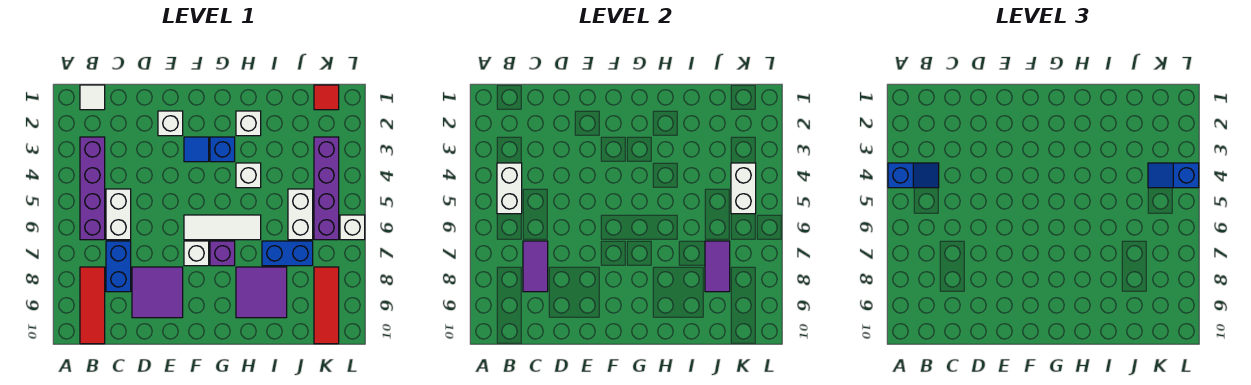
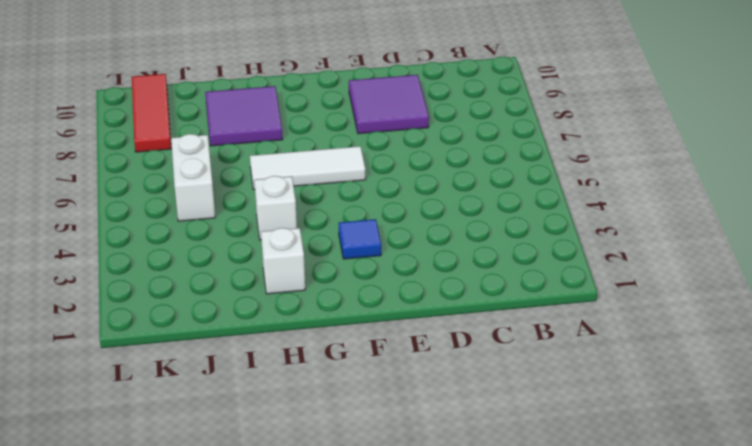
none -> white tile B1 level 1
none -> purple brick B3:B6 level 1
none -> red tile B8:B10 level 1

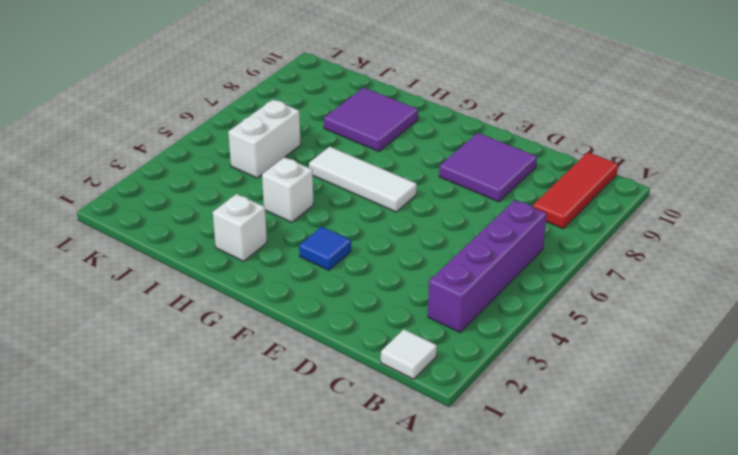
none -> white brick C5:C6 level 1
none -> blue brick C7:C8 level 1
none -> white brick E2 level 1

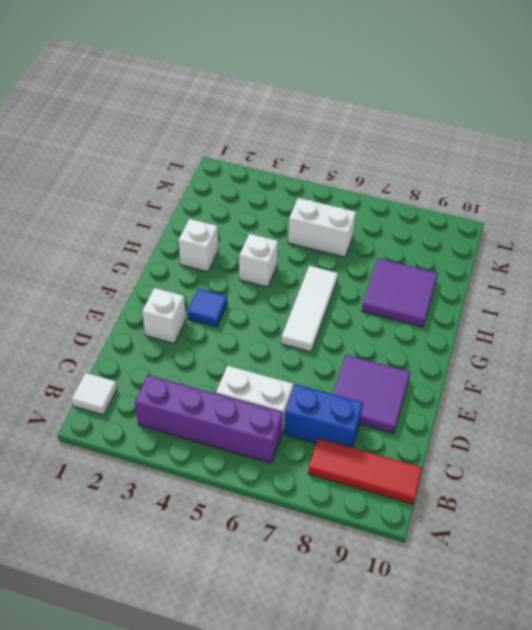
none -> white brick F7 level 1
none -> blue brick G3 level 1
none -> purple brick G7 level 1

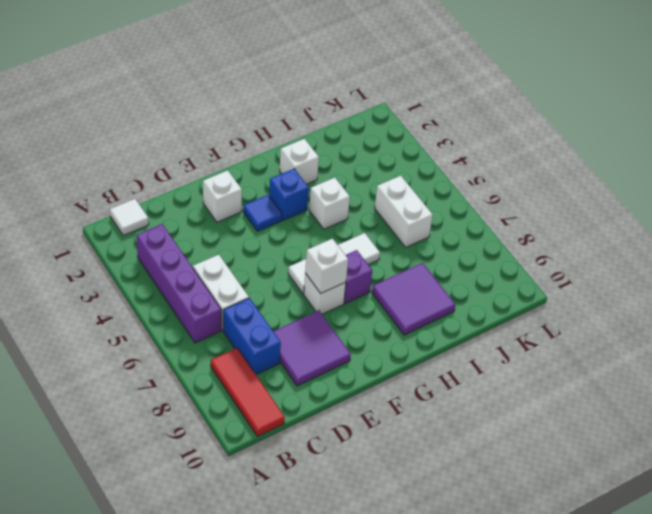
white brick F7 level 2 -> white brick L6 level 1
none -> blue brick I7:J7 level 1
none -> red tile K1 level 1
none -> purple brick K3:K6 level 1

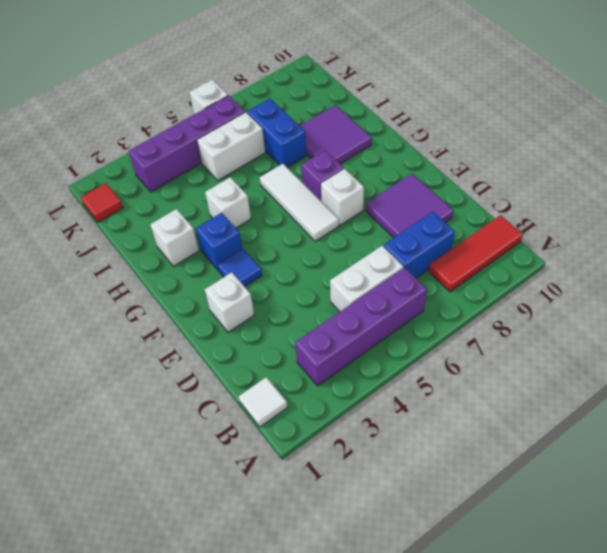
none -> red tile K8:K10 level 1
none -> white brick B4:B5 level 2
none -> purple tile C7:C8 level 2

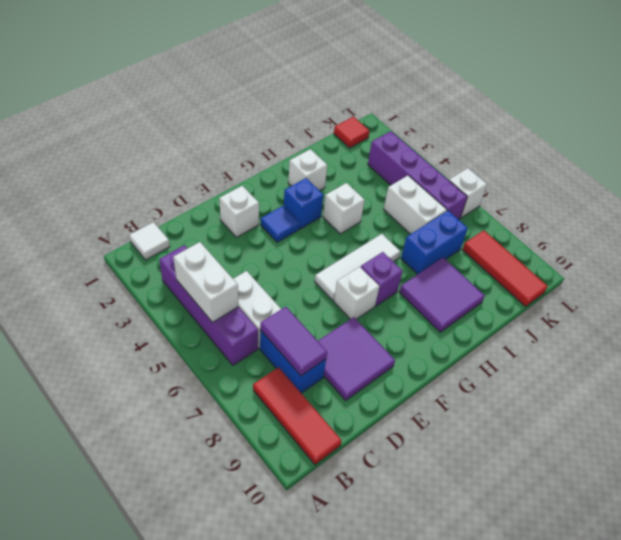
none -> purple tile J7:J8 level 2
none -> white brick K4:K5 level 2
none -> blue slope A4:B4 level 3 top A

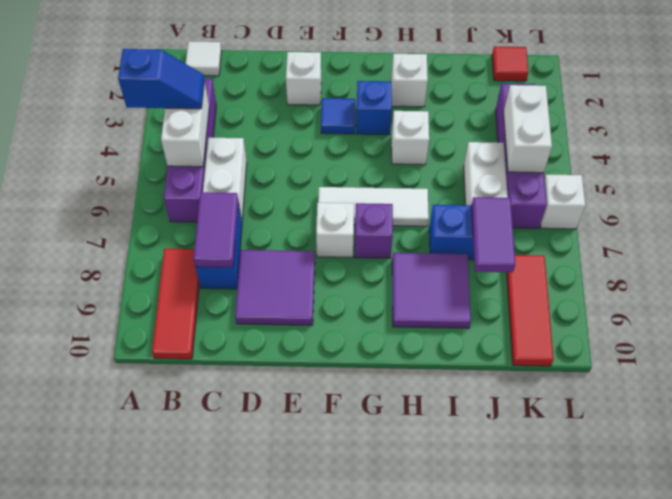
none -> blue slope K4:L4 level 3 top L

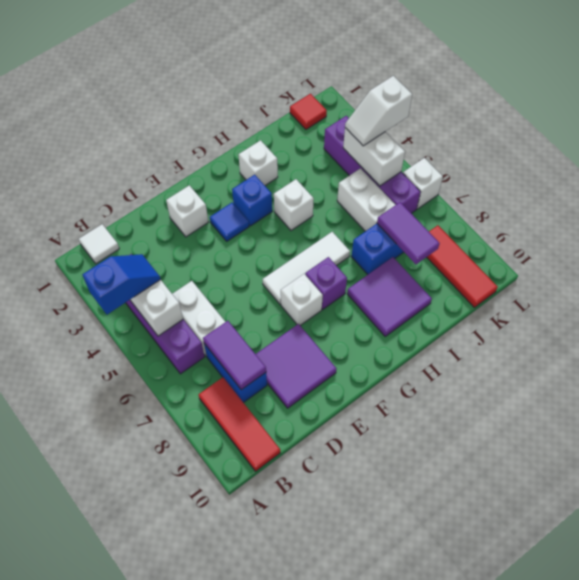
white slope K4:L4 level 3 top L -> blue slope K4:L4 level 3 top L

